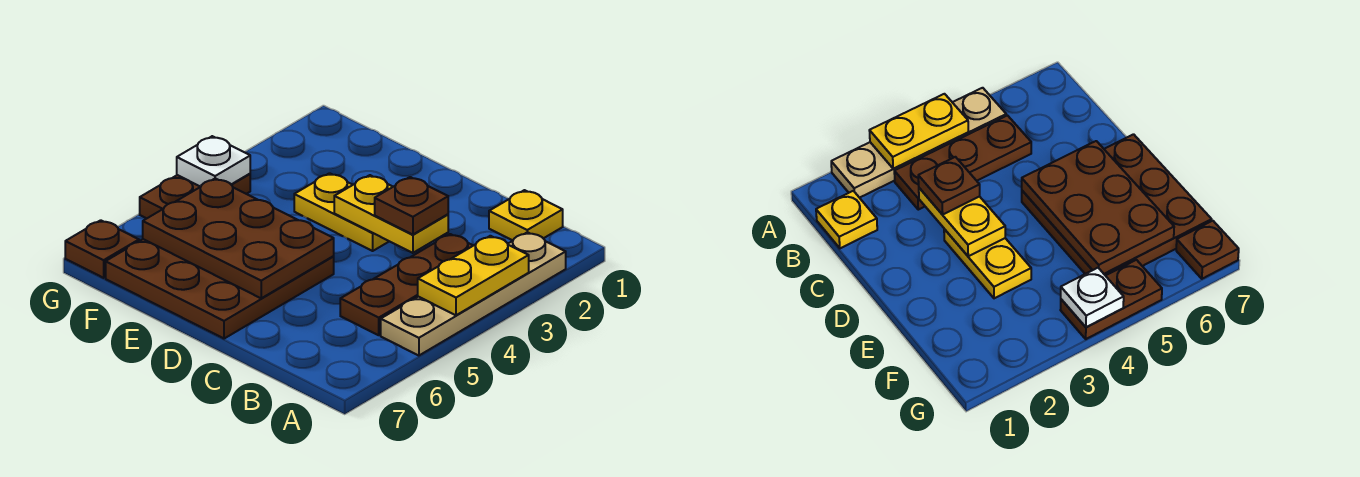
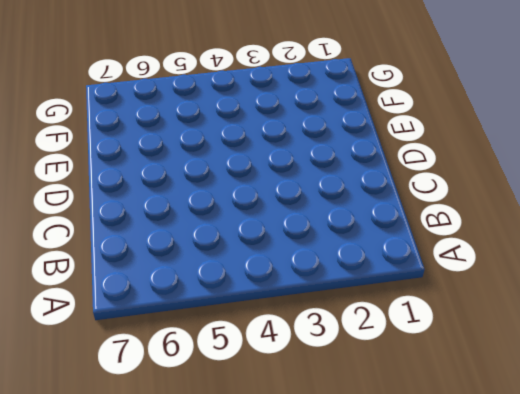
none -> tan plate A2:A5 level 1
none -> yellow plate B1 level 1
none -> brown plate B3:B5 level 1

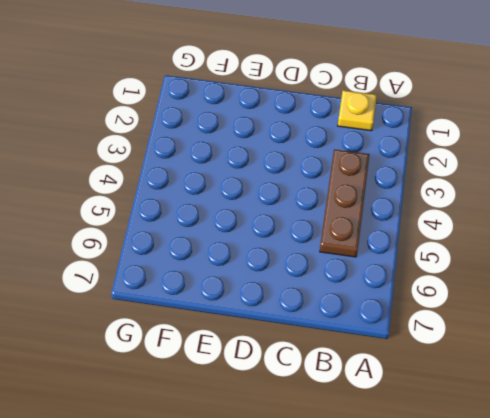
none -> tan plate A2:A5 level 1
none -> yellow plate D3:E3 level 1
none -> brown plate D5:F7 level 1

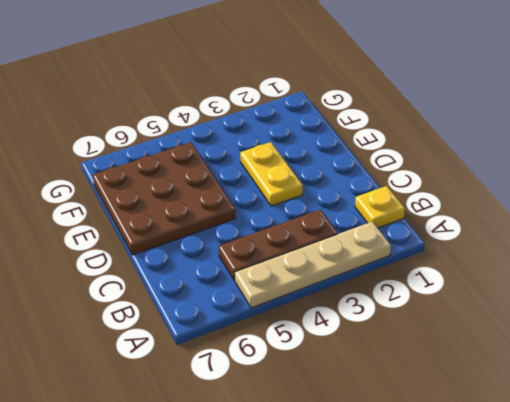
none -> brown plate G4:G5 level 1
none -> brown plate G7 level 1
none -> yellow plate A3:A4 level 2

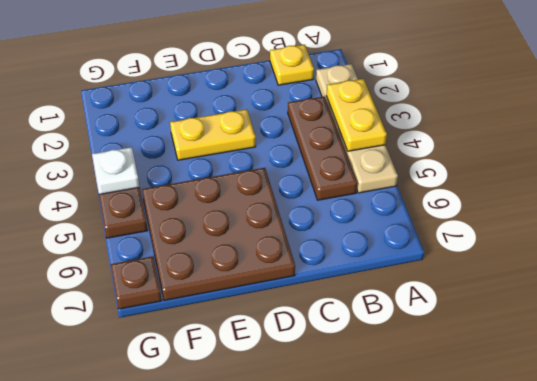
none -> yellow plate C3:D3 level 2
none -> brown plate D5:F6 level 2
none -> brown plate C3 level 3

